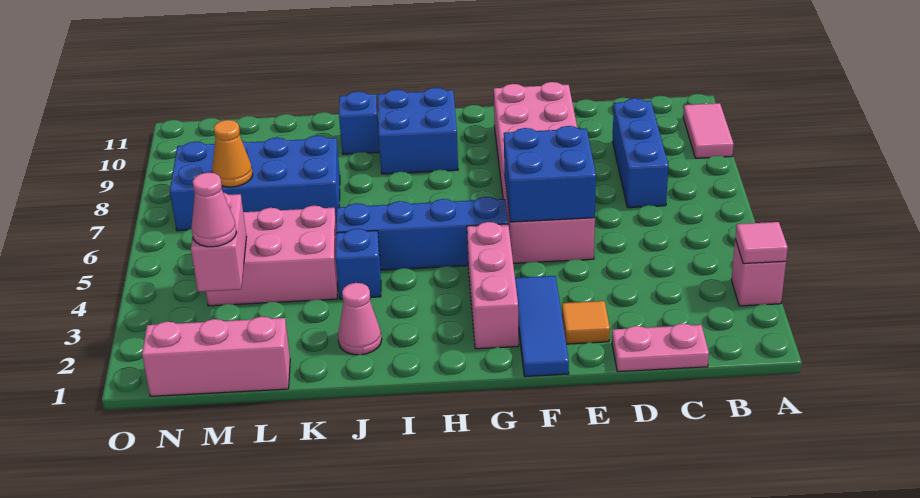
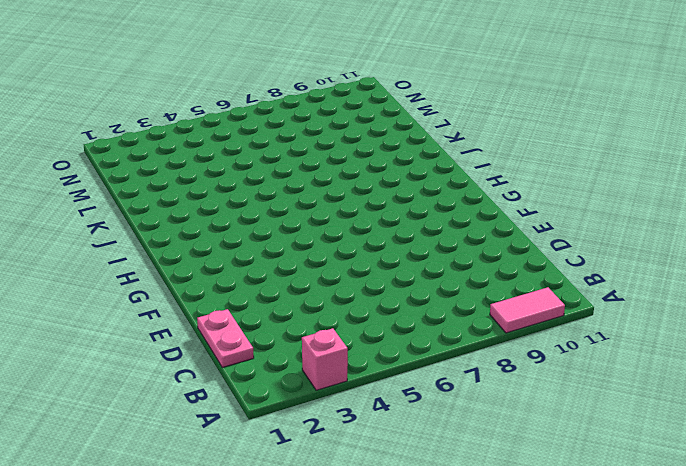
none -> blue brick C7:C9 level 1
none -> orange tile E2 level 1
none -> pink brick E5:F10 level 1

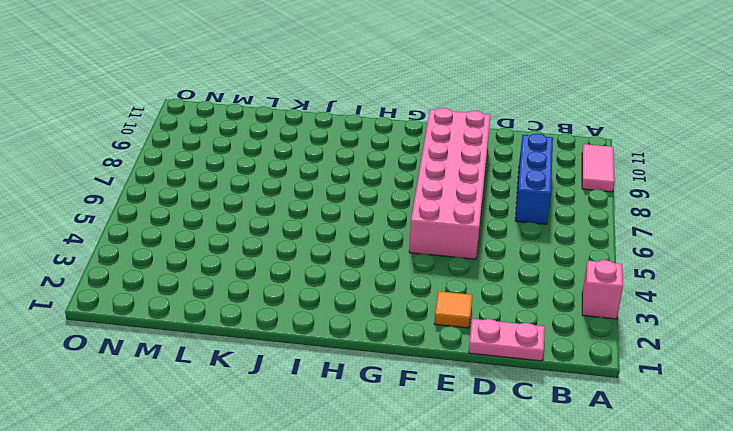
none -> blue tile F1:F3 level 1
none -> pink brick G2:G4 level 1
none -> blue brick G5:J5 level 1

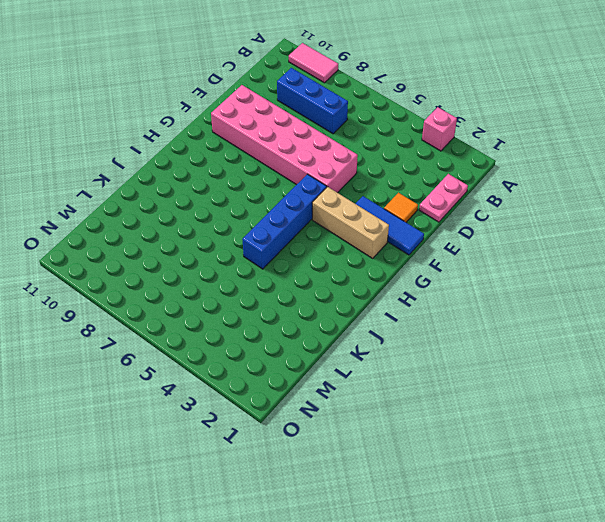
tan brick G2:G4 level 1 -> pink brick G2:G4 level 1
none -> blue brick H9:I10 level 1
none -> pink cone J2 level 1
none -> blue brick J4 level 1

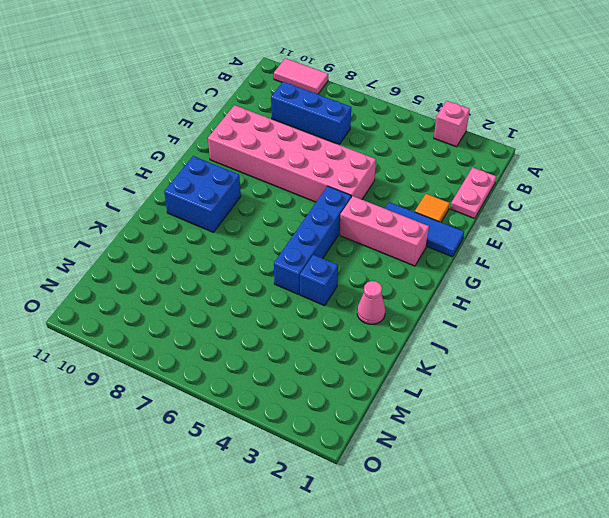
none -> blue brick J10 level 1
none -> pink brick K4:M5 level 1
none -> blue brick K7:N8 level 1

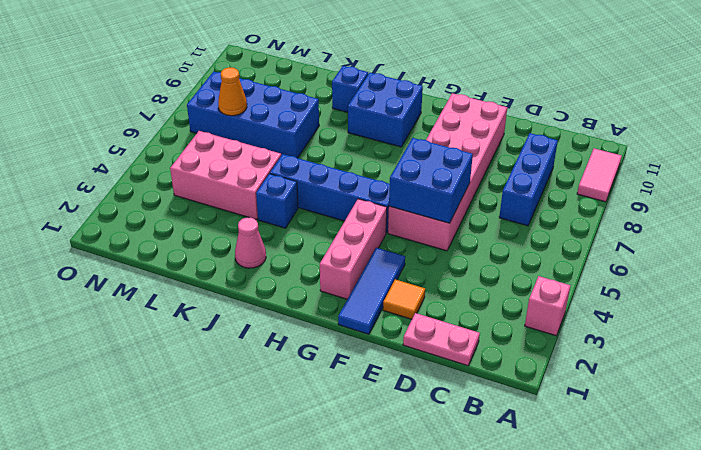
none -> pink brick L1:N1 level 1
none -> pink tile A3 level 2
none -> pink brick M3:M4 level 2

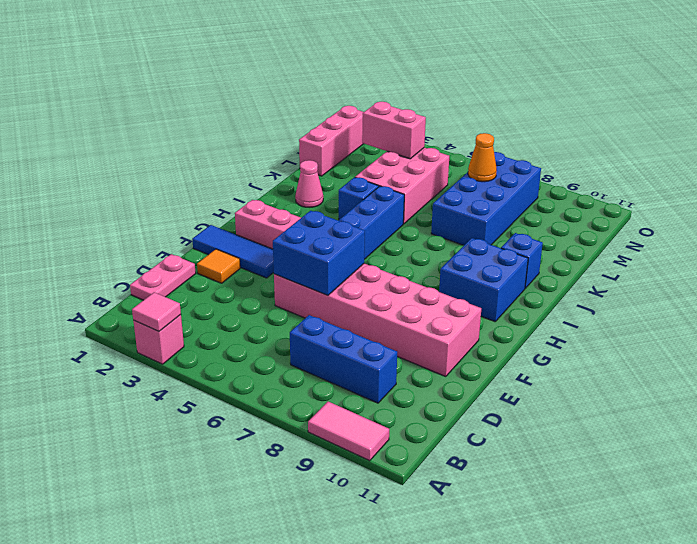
none -> pink cone M3 level 3

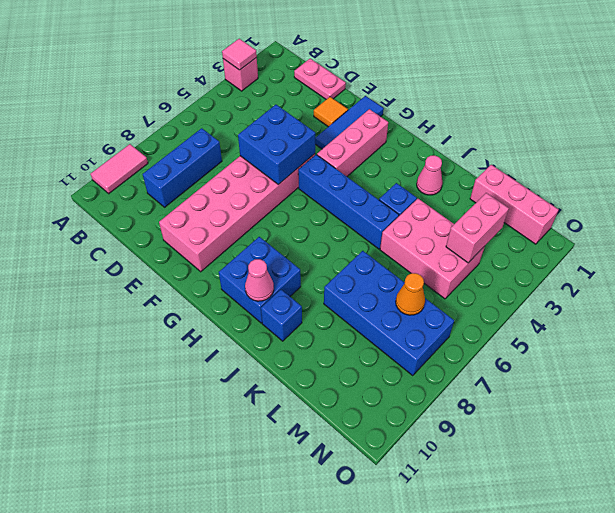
pink cone I10 level 2 -> pink cone M3 level 3

